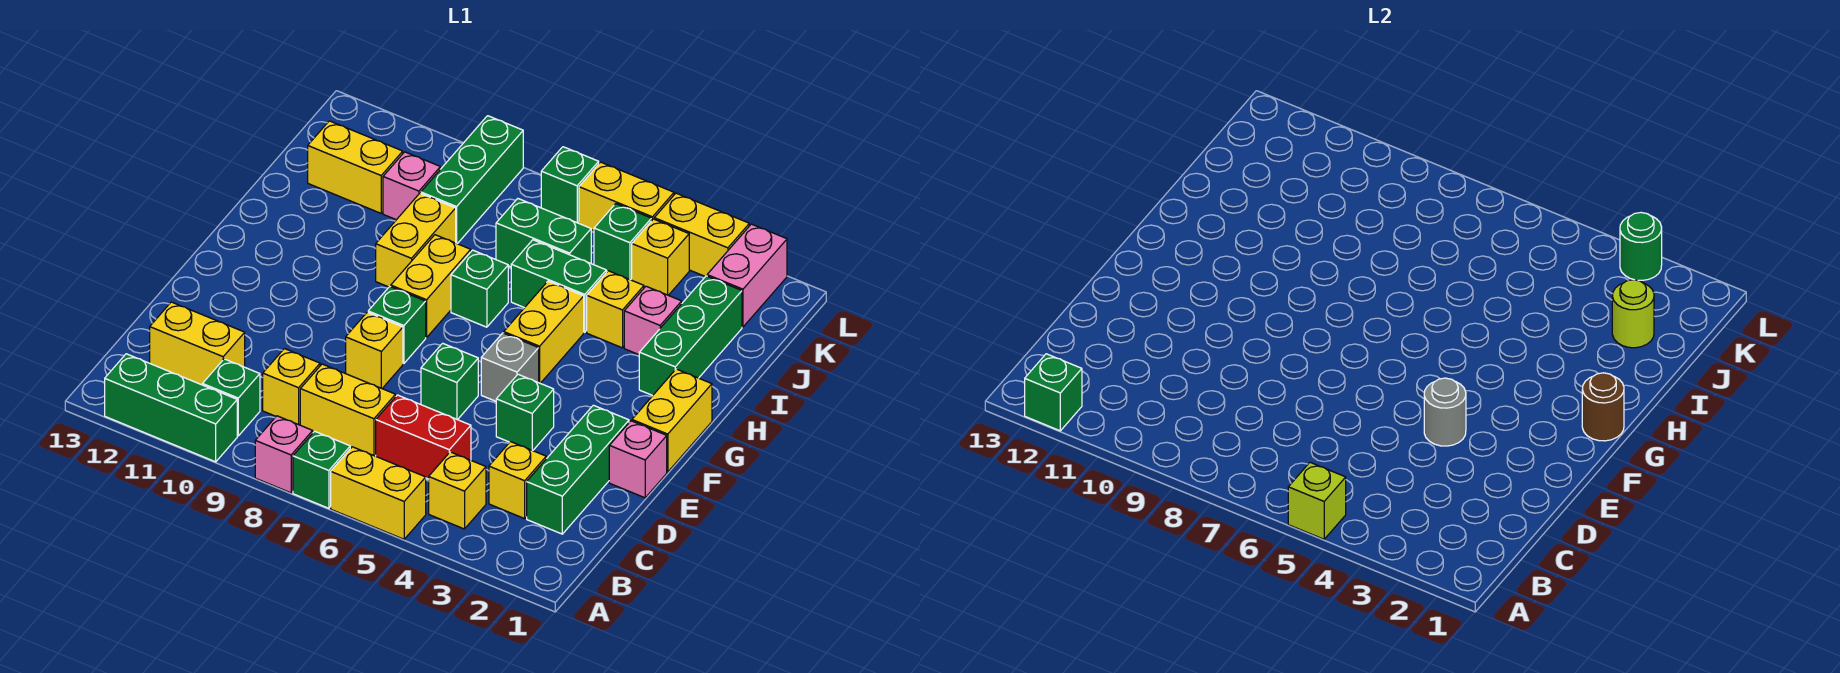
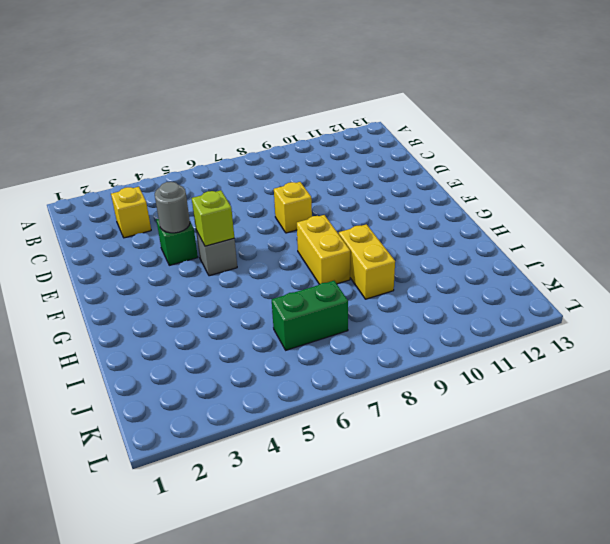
lime brick F5 level 2 -> lime brick A5 level 2
none -> yellow brick A5:A6 level 1
none -> green brick A7 level 1
none -> pink brick A8 level 1
none -> green brick A10:A12 level 1

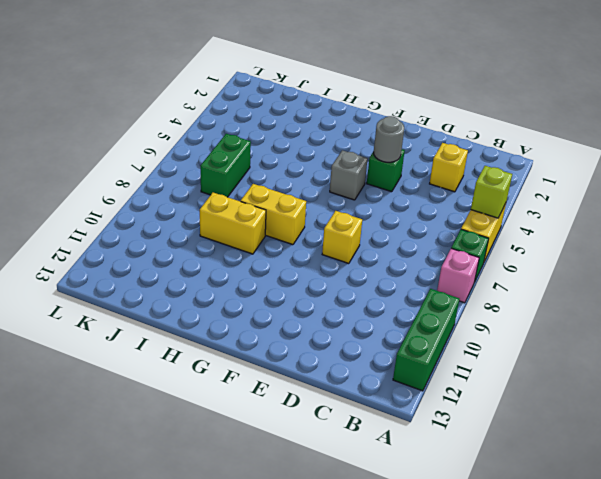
none -> yellow brick B4 level 1
none -> green brick B10 level 1
none -> green brick C2:E2 level 1
none -> red brick C5:C6 level 1

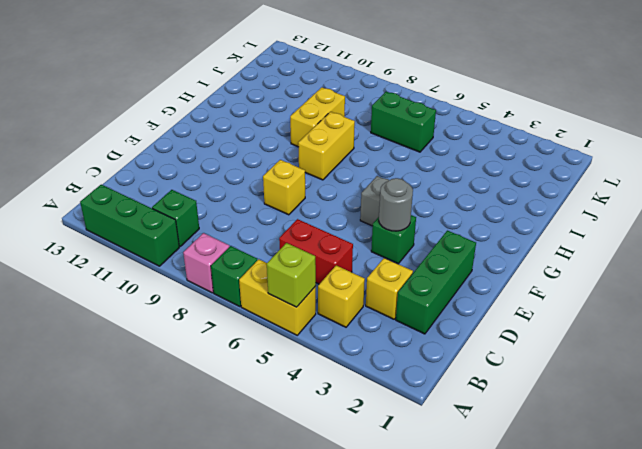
none -> yellow brick C7:C8 level 1
none -> yellow brick C9 level 1
none -> yellow brick C11:C12 level 1
none -> pink brick E1 level 1

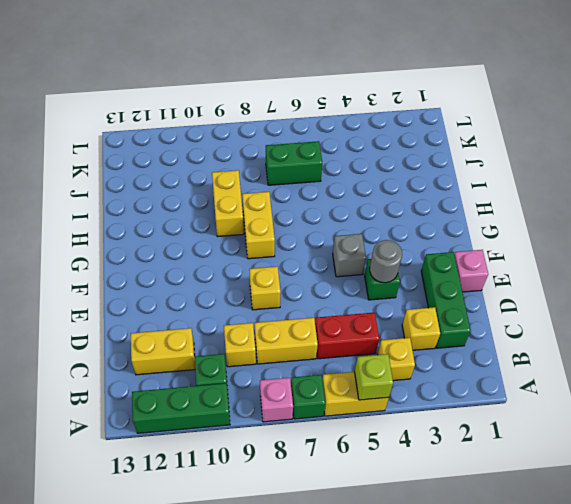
none -> green brick E6 level 1
none -> yellow brick F1:G1 level 1
none -> green brick F8 level 1
none -> yellow brick G5:H5 level 1

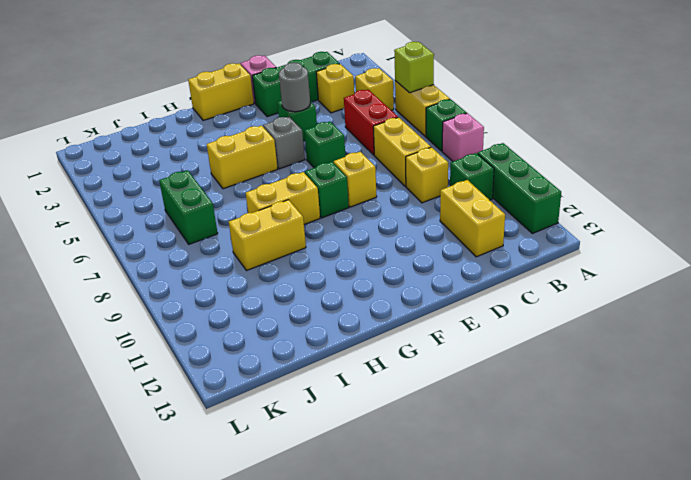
none -> green brick H2:J2 level 1
none -> green brick H7 level 1
none -> pink brick I3 level 1
none -> yellow brick I4 level 1

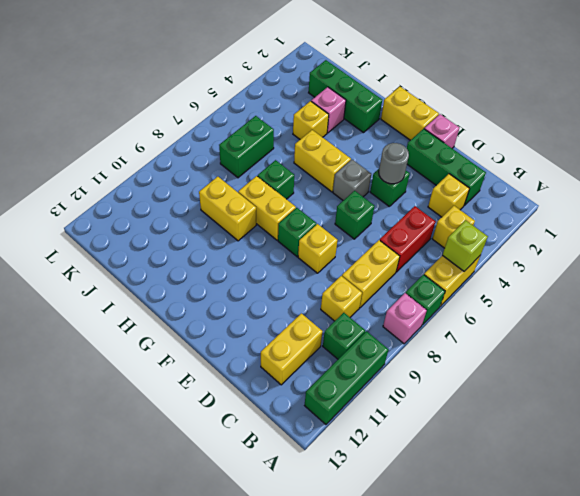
none -> green brick I5:I6 level 1
none -> green brick J9:L9 level 1
none -> pink brick J10 level 1
none -> yellow brick J11:J12 level 1

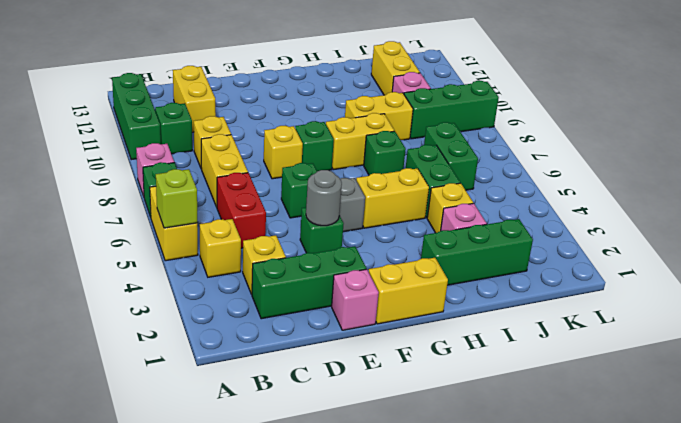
none -> pink brick K2:L2 level 1
none -> yellow brick K4 level 1
none -> green brick K5 level 1
none -> yellow brick L3:L4 level 1

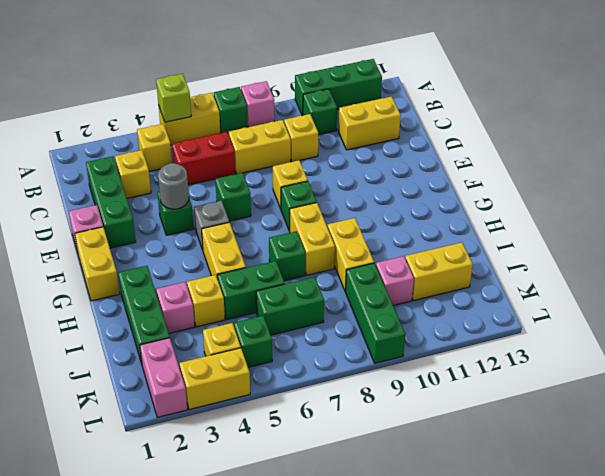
none -> yellow brick L5:L6 level 1
none -> green brick L7 level 1
none -> green brick A12 level 2
none -> brown round brick G1 level 2

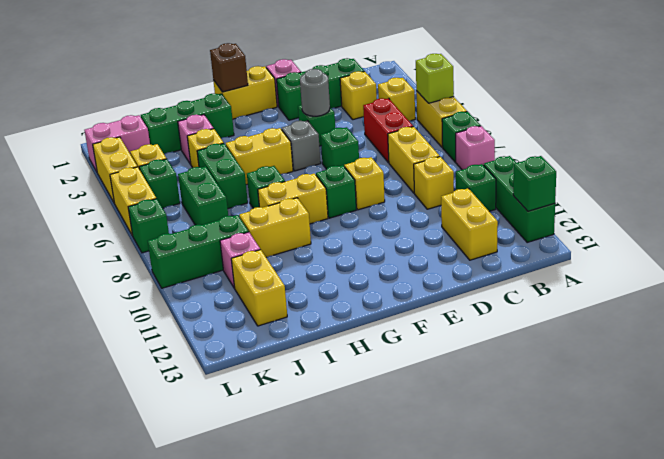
brown brick G1 level 2 -> brown round brick G1 level 2
none -> lime round brick J2 level 2
none -> green round brick L3 level 2

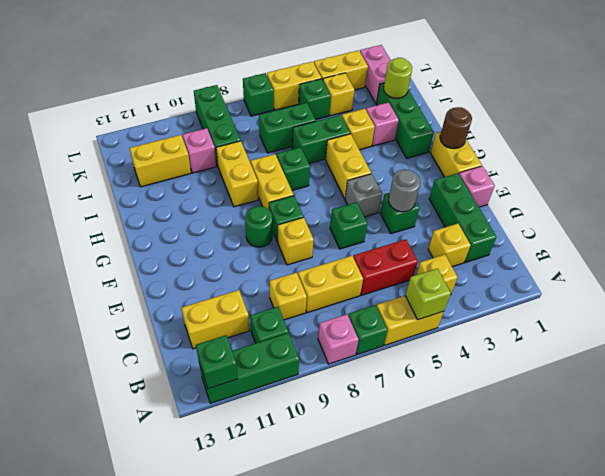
green round brick F9 level 1 -> green round brick L3 level 2

